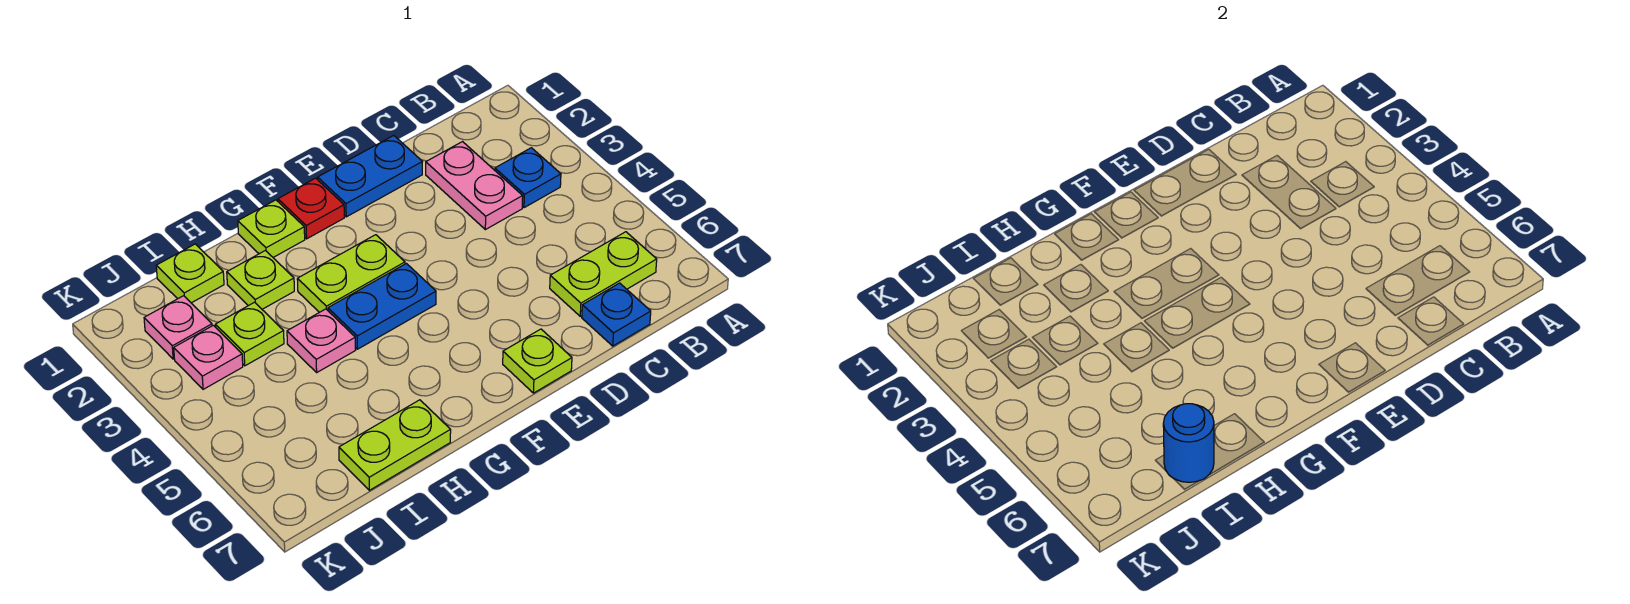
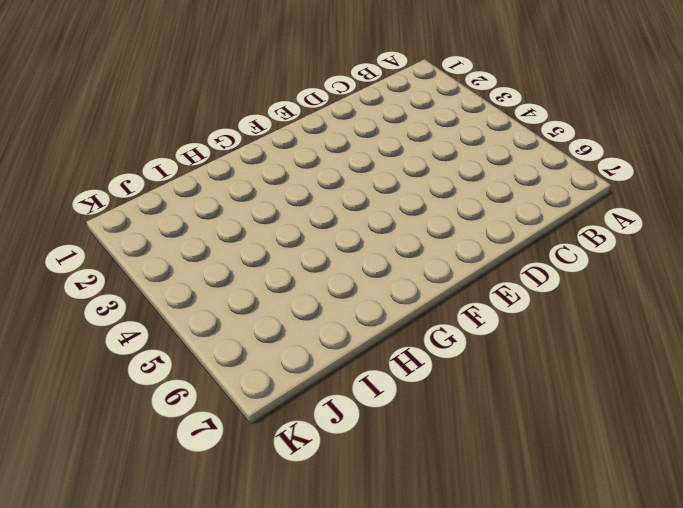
none -> blue plate B3 level 1
none -> lime plate B6:C6 level 1
none -> pink plate C2:C3 level 1

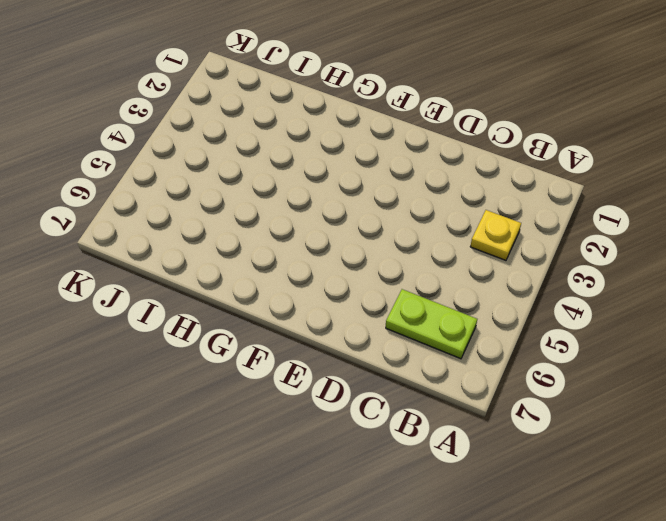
yellow plate B3 level 1 -> blue plate B3 level 1
none -> pink plate C2:C3 level 1
none -> blue plate C7 level 1
none -> blue plate D1:E1 level 1

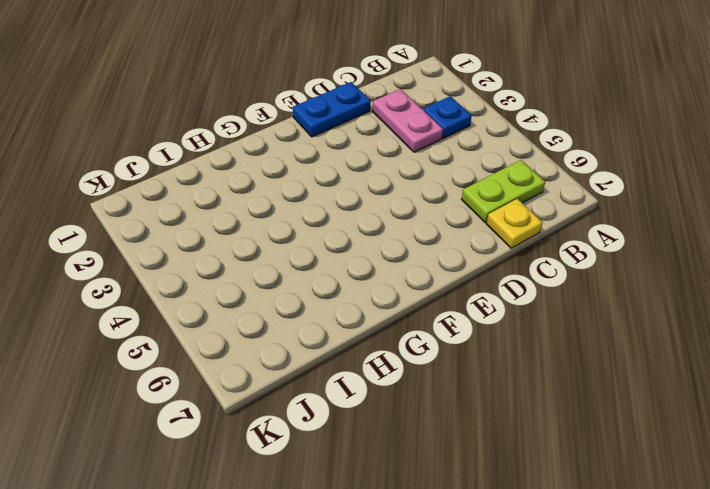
yellow plate C7 level 1 -> blue plate C7 level 1
none -> lime plate E7 level 1
none -> red plate F1 level 1
none -> lime plate F3:G3 level 1

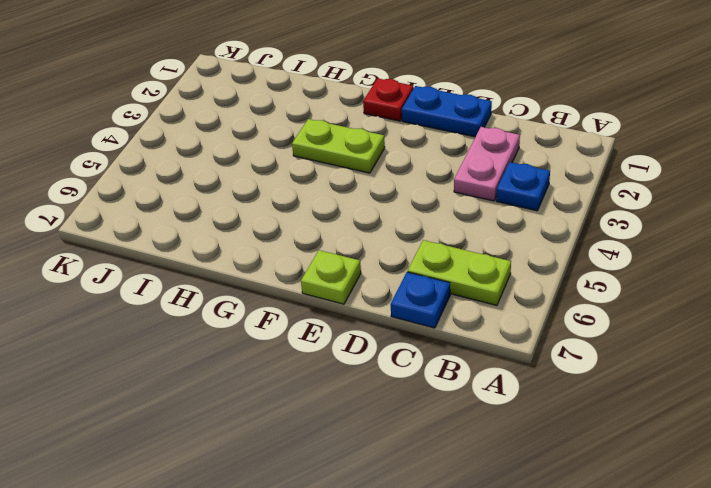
none -> blue plate F4:G4 level 1
none -> lime plate G1 level 1
none -> lime plate H2 level 1

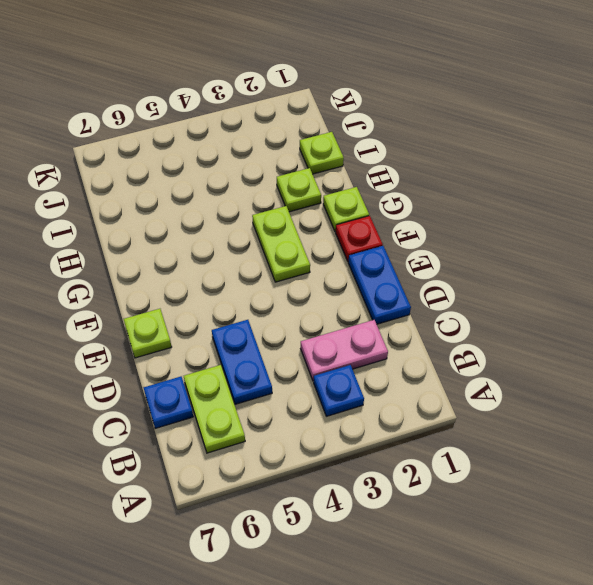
blue plate C5:D5 level 1 -> blue plate F4:G4 level 1
none -> pink plate H4 level 1
none -> lime plate H7:I7 level 1
none -> lime plate I3 level 1

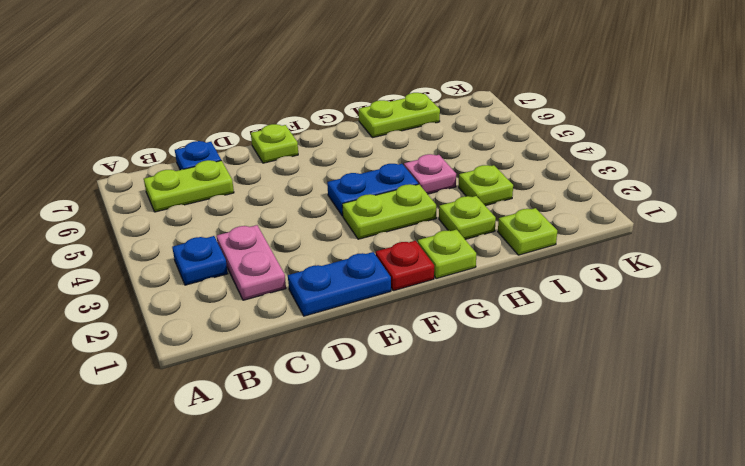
none -> pink plate J2 level 1
none -> pink plate J3 level 1
none -> blue round brick I7 level 2

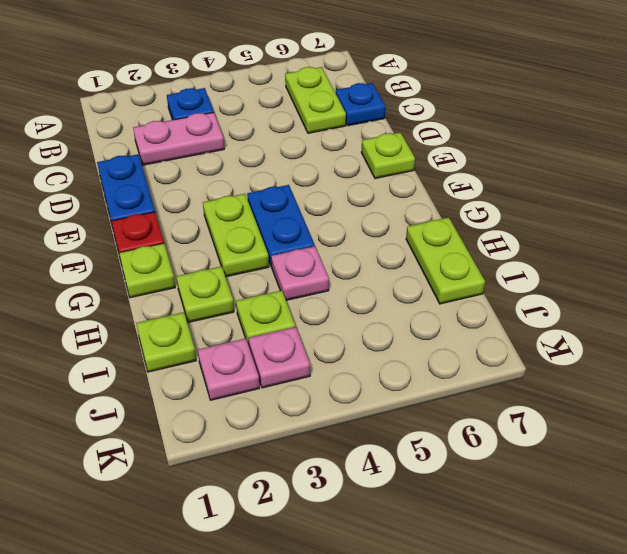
none -> blue round brick I7 level 2

